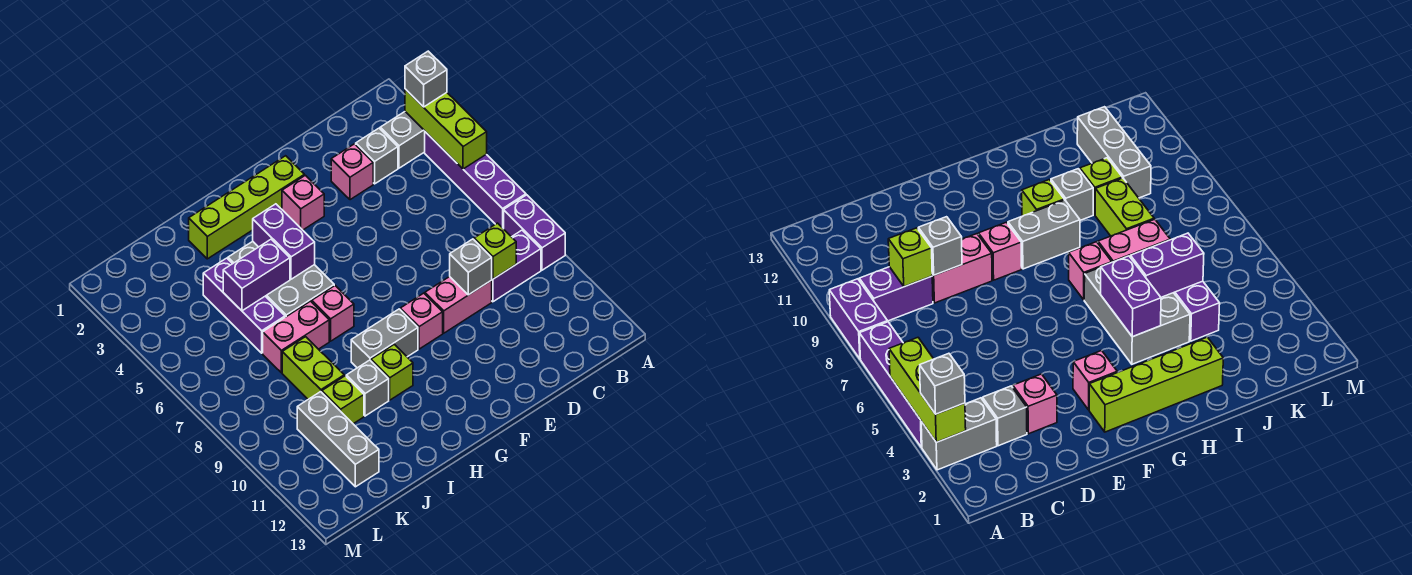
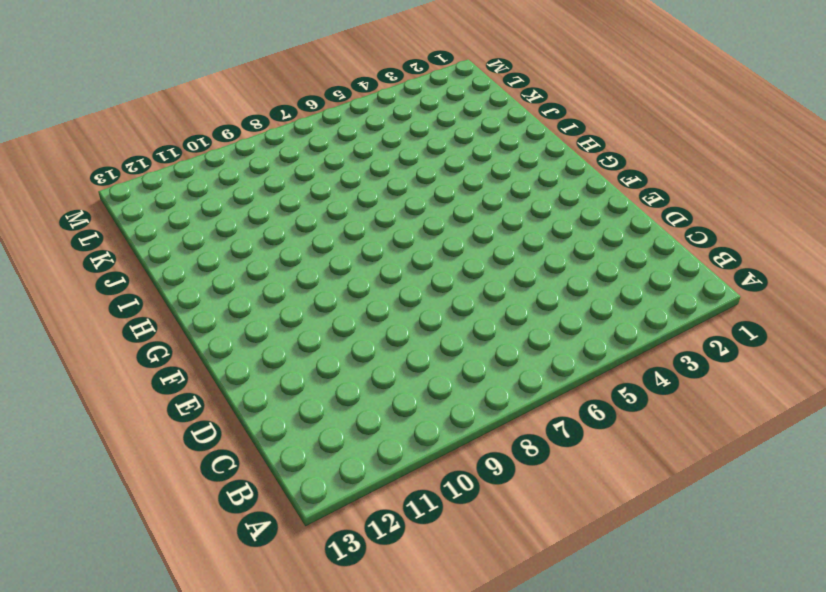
none -> grey brick A3:B3 level 1
none -> purple brick A4:A7 level 1
none -> purple brick A8:A9 level 1

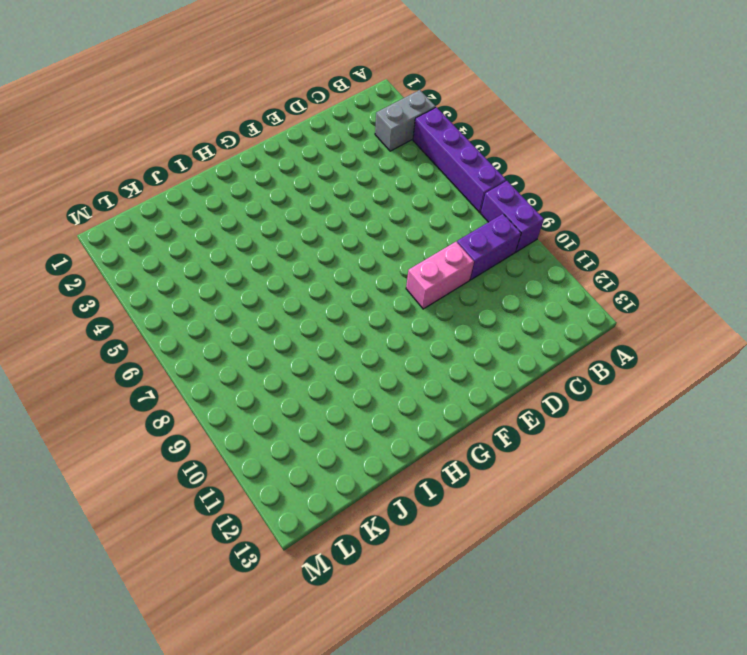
none -> grey brick C3 level 1
none -> pink brick D3 level 1
none -> lime brick F2:I2 level 1

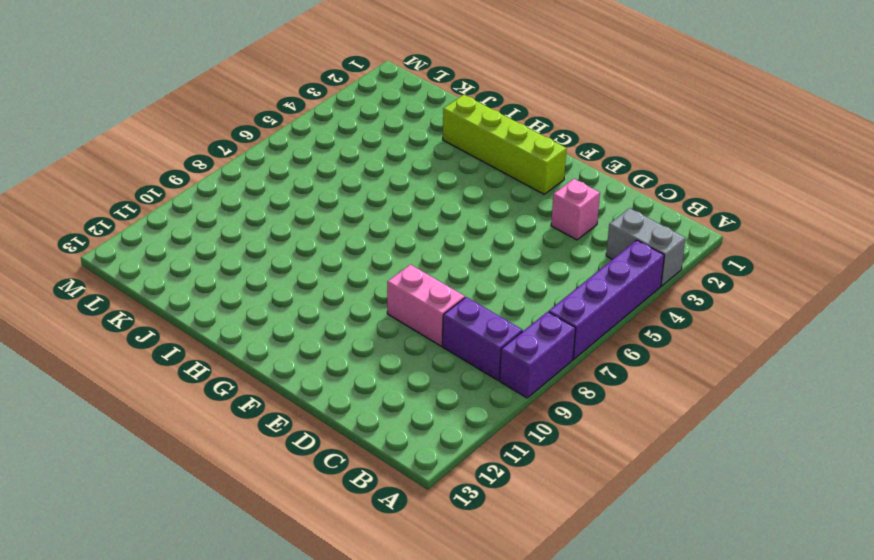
none -> grey brick C3 level 1
none -> pink brick F3 level 1
none -> pink brick F9 level 1

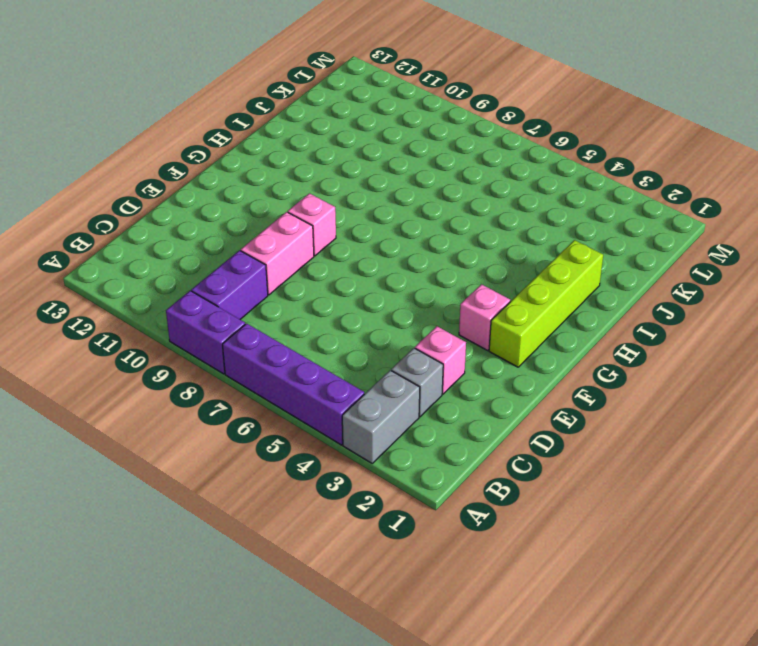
none -> grey brick G9:H9 level 1
none -> grey brick H4:I6 level 1
none -> pink brick H7 level 1

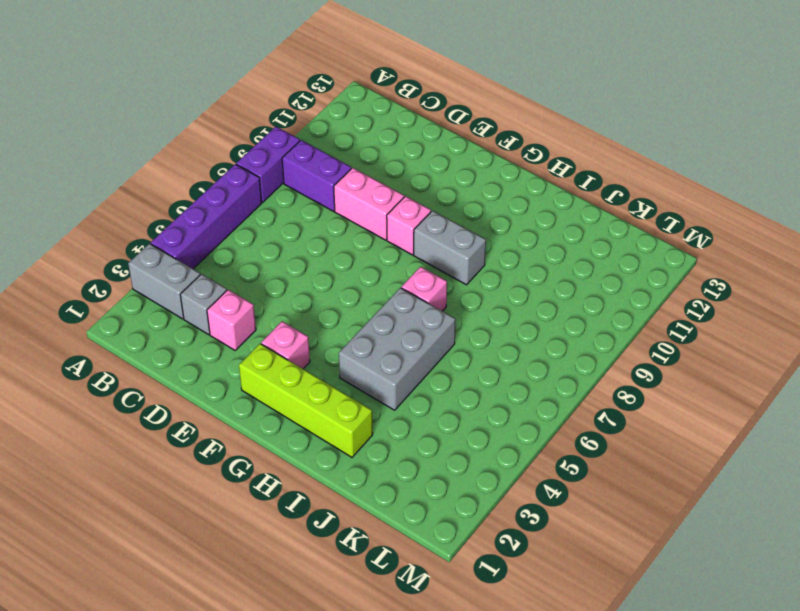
none -> lime brick H10 level 1
none -> pink brick I7:J7 level 1
none -> grey brick I10 level 1

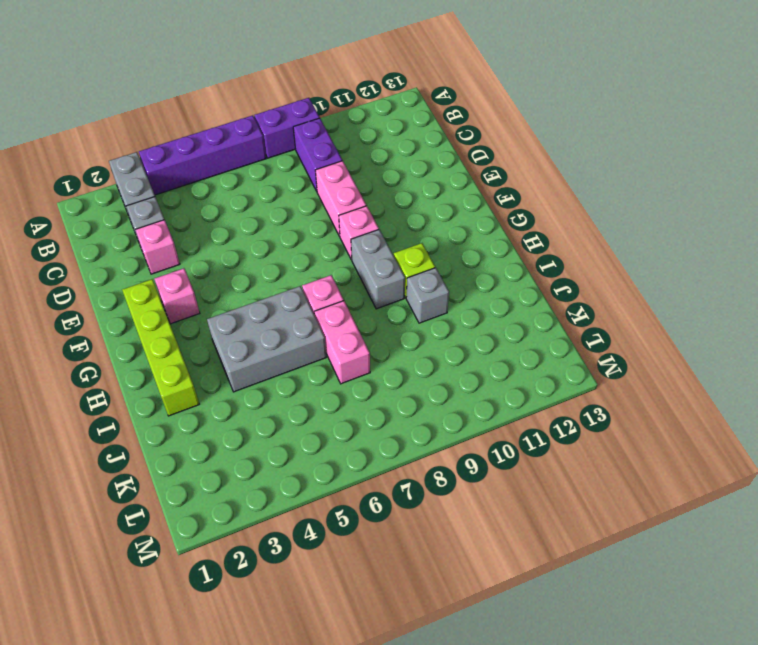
none -> purple brick J4:J6 level 1
none -> lime brick J8:J9 level 1
none -> lime brick J10 level 1

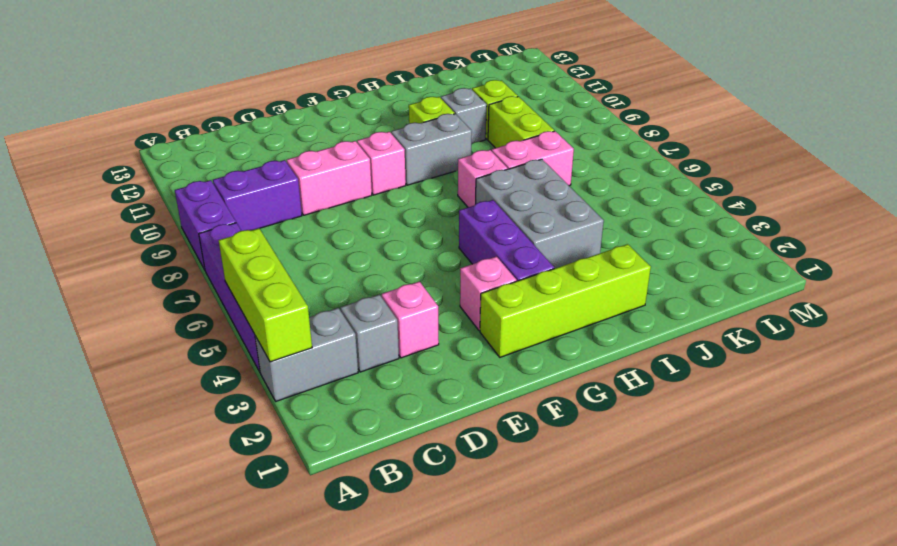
purple brick G3:G5 level 1 -> purple brick J4:J6 level 1
none -> grey brick K10:K12 level 1
none -> lime brick C9 level 2
none -> grey brick D9 level 2

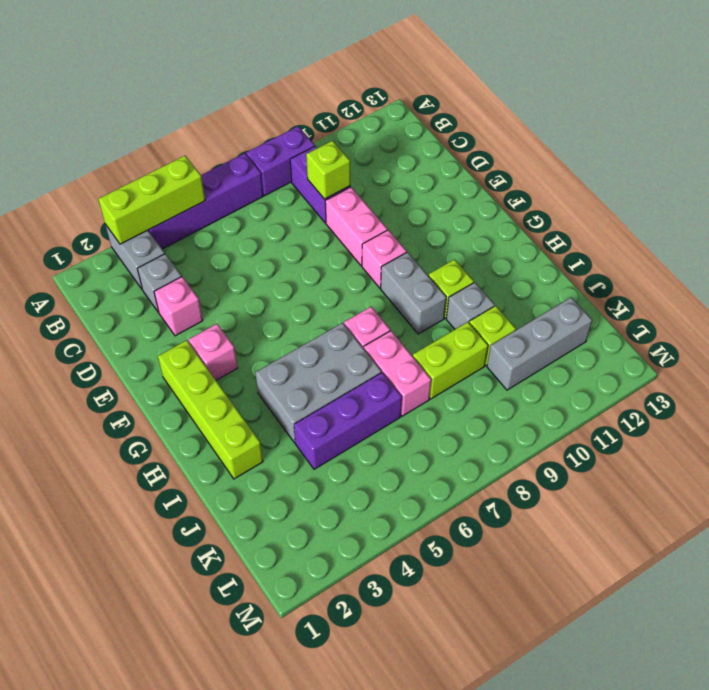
none -> grey brick D9 level 2
none -> purple brick H4:H5 level 2
none -> purple brick I5:J5 level 2

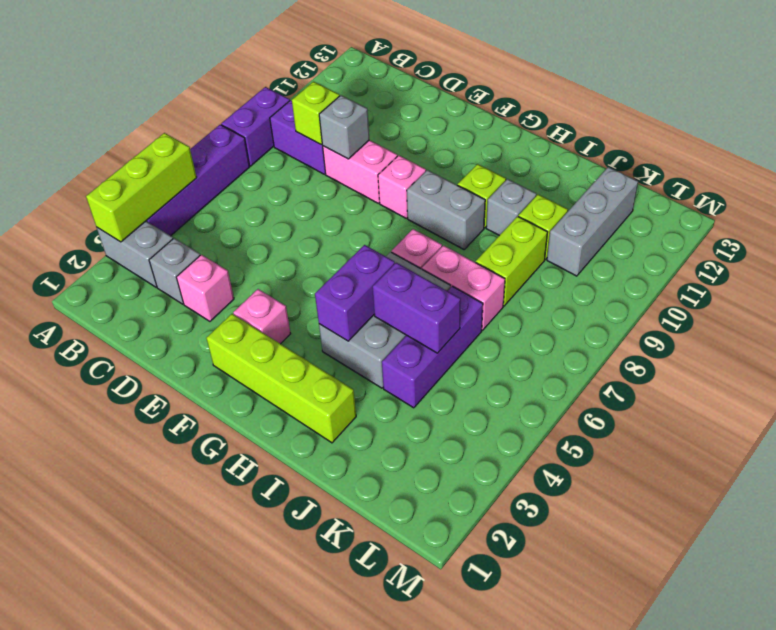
none -> grey brick A3 level 3

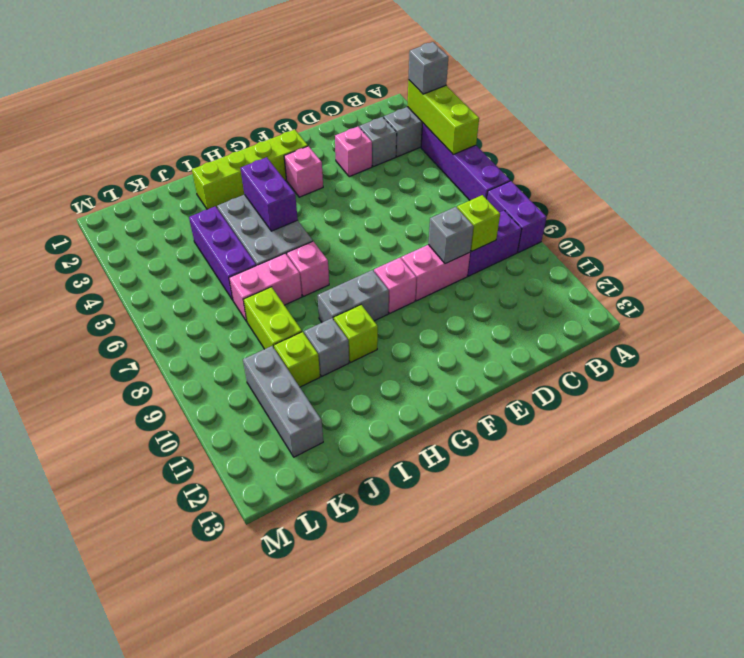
none -> purple brick I5:J5 level 2

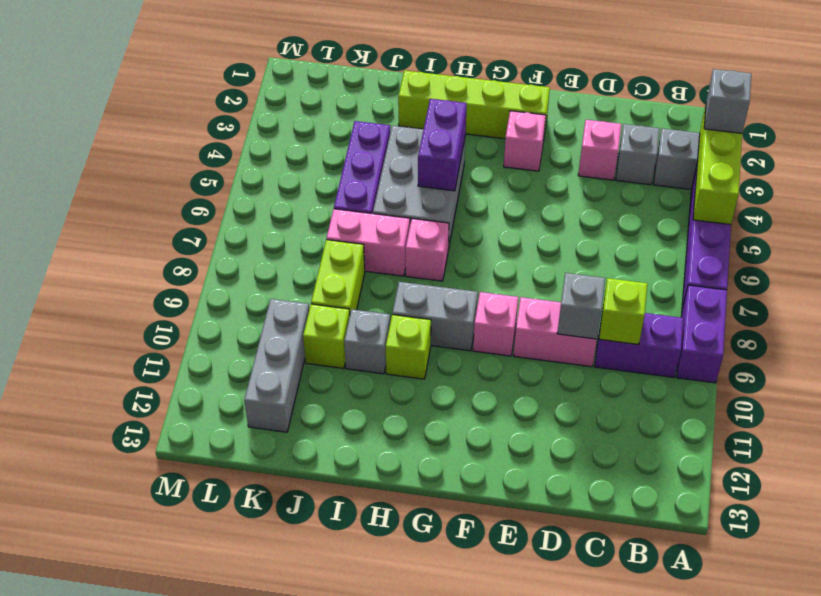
none -> purple brick I5:J5 level 2

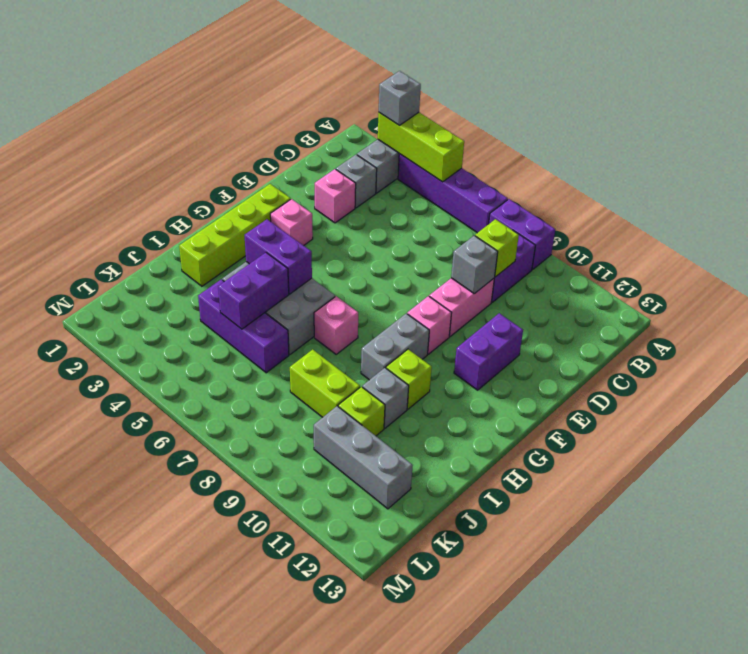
purple brick E11:F11 level 1 -> none
none -> pink brick I7:J7 level 1

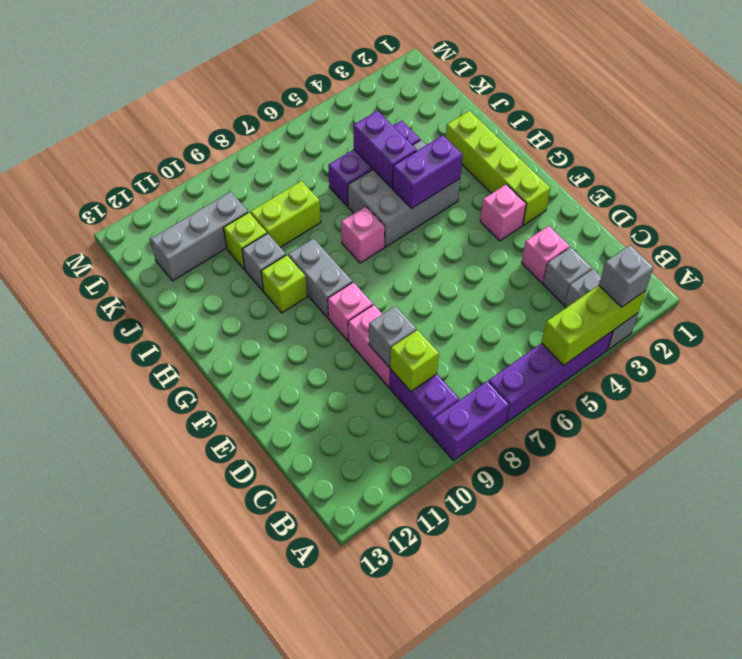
none -> pink brick I7:J7 level 1

